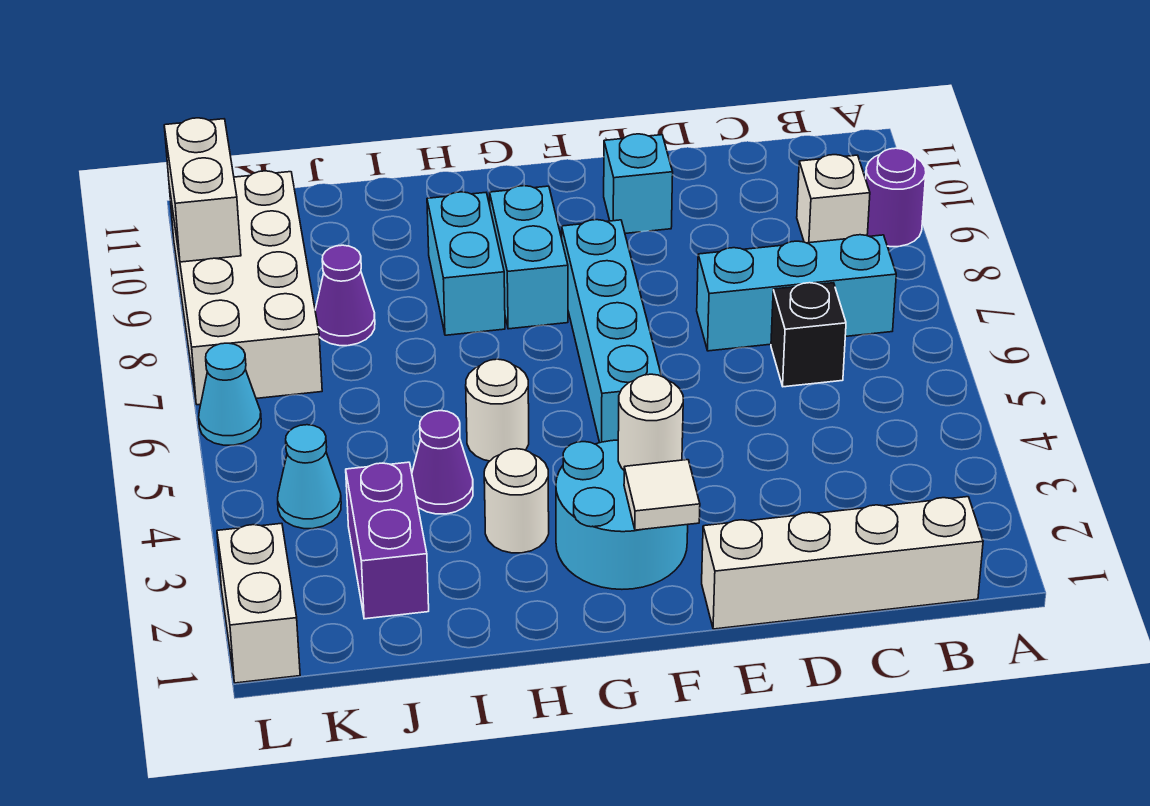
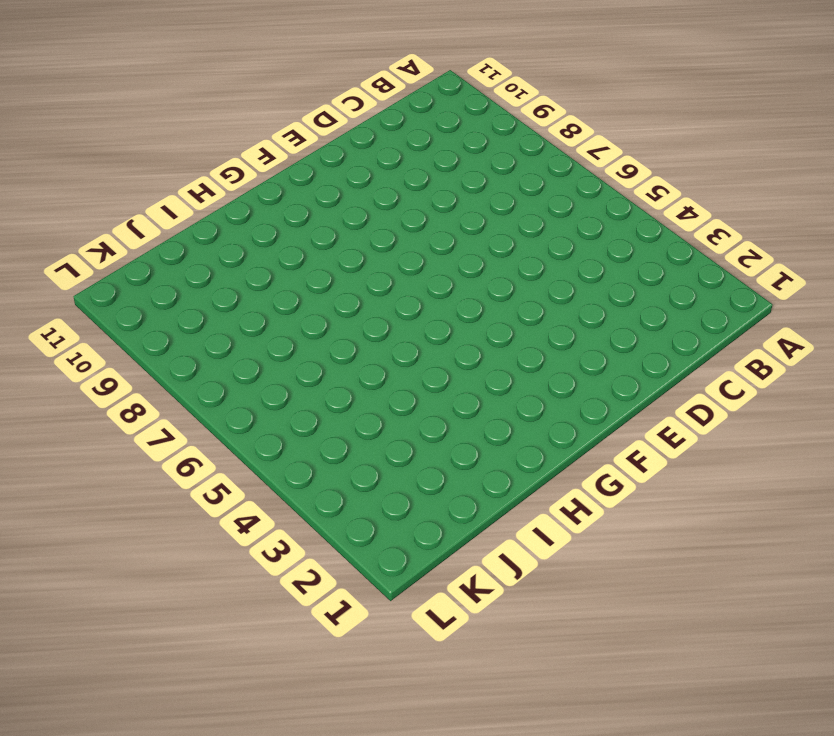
none -> purple round brick A9 level 1
none -> white brick B1:E1 level 1
none -> cyan brick B7:D7 level 1

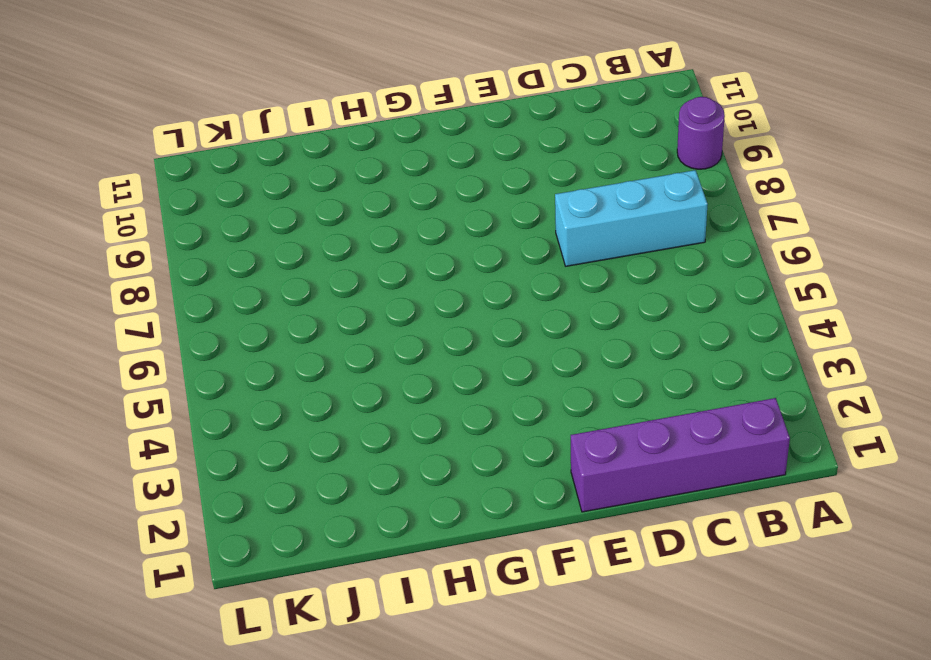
purple brick B1:E1 level 1 -> white brick B1:E1 level 1
none -> white brick B9 level 1
none -> black brick C6 level 1
none -> cyan brick E10 level 1

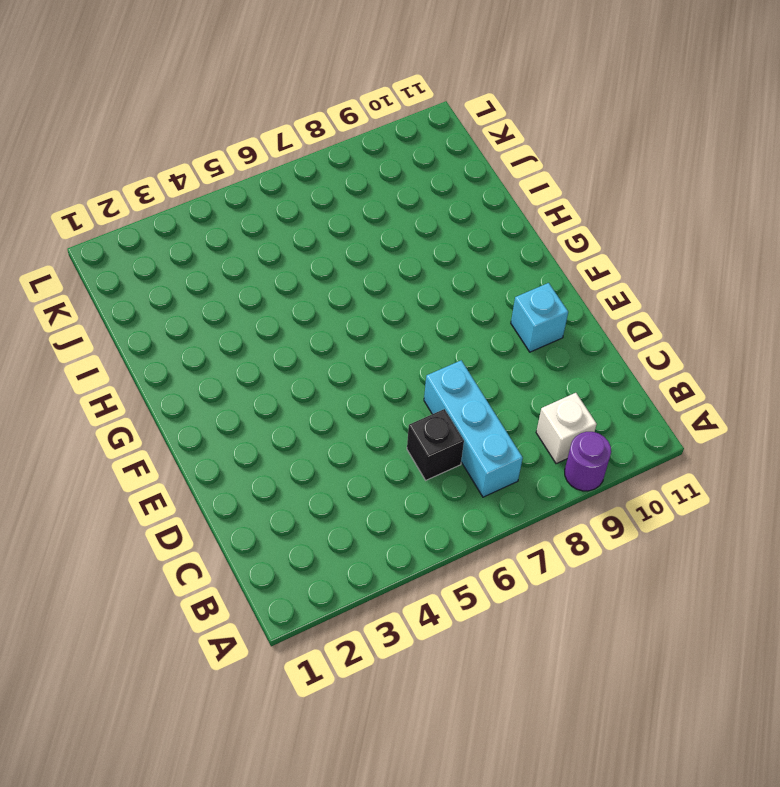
none -> white brick B1:E1 level 1
none -> cyan round brick F2:G3 level 1
none -> cyan brick F5:F8 level 1

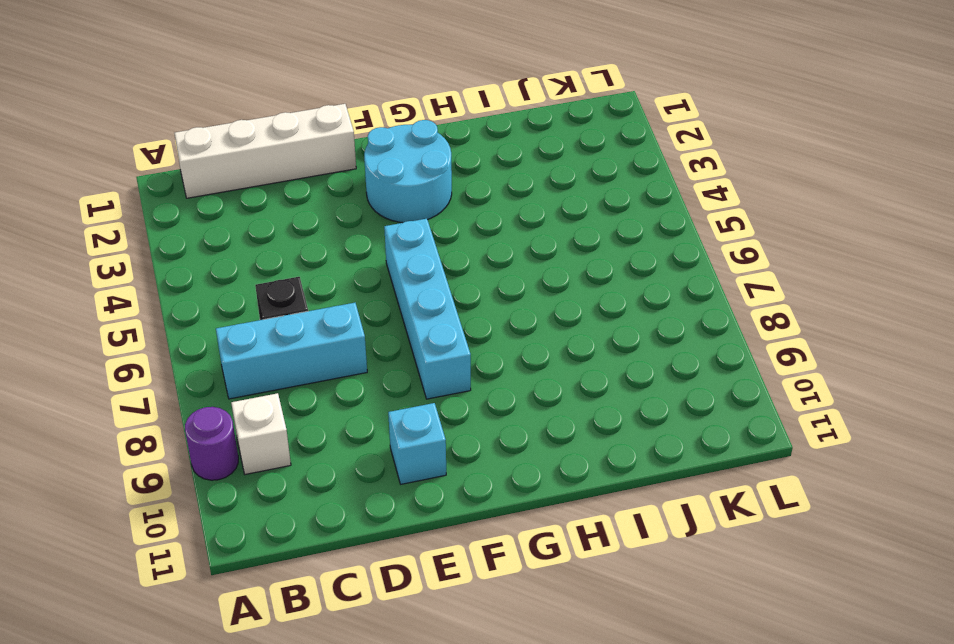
none -> cyan brick G8:G9 level 1
none -> white round brick H3 level 1
none -> white round brick H5 level 1

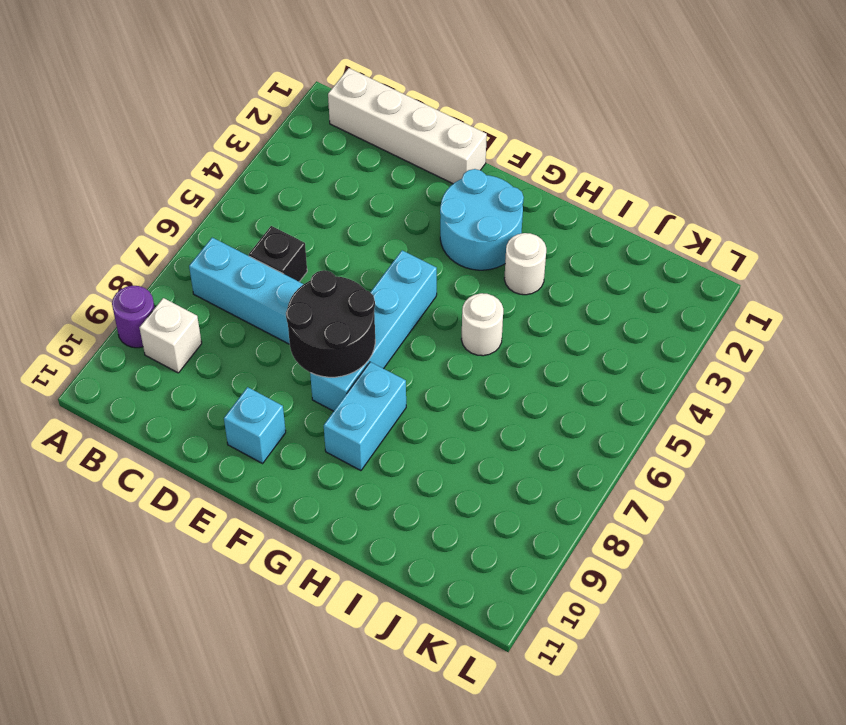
black round brick E7:F8 level 2 -> none
none -> cyan brick H8:H9 level 1
none -> purple cone I4 level 1
none -> purple brick J2:J3 level 1

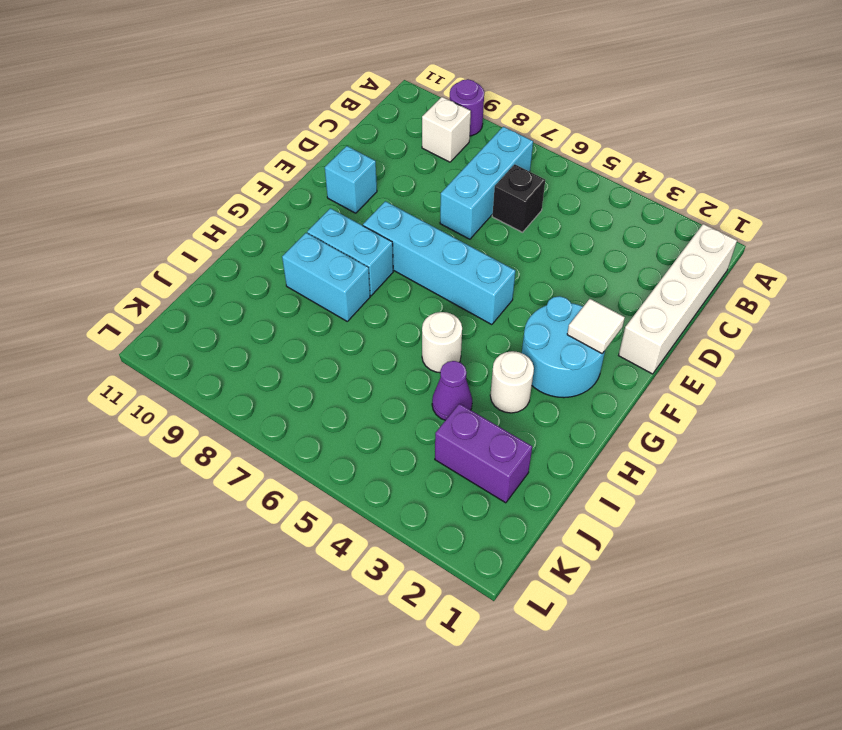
none -> purple cone J8 level 1
none -> cyan cone K4 level 1
none -> white brick K7:L10 level 1

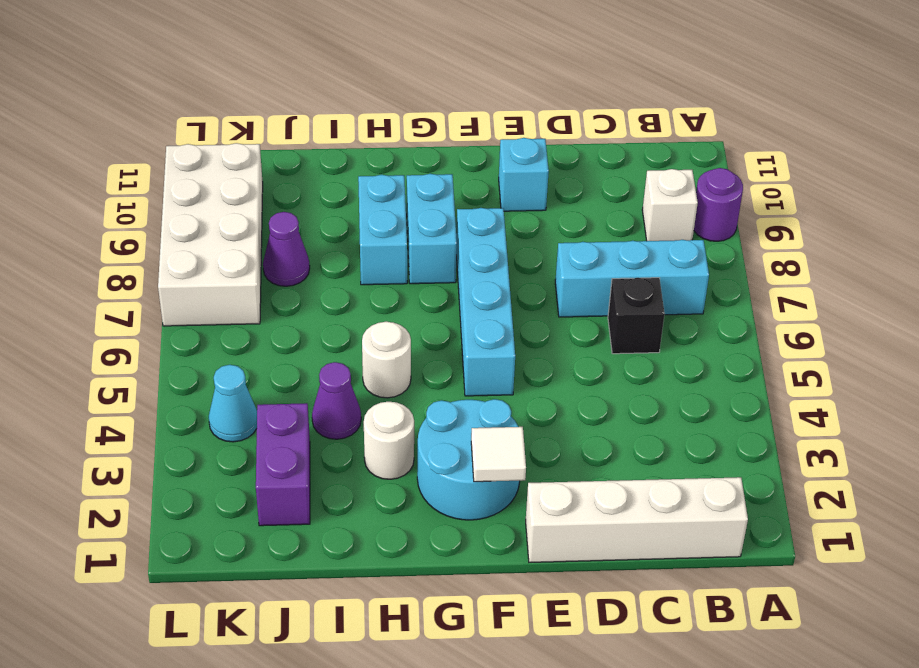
none -> white brick L1:L2 level 1
none -> cyan cone L6 level 1
none -> white round brick F3 level 2

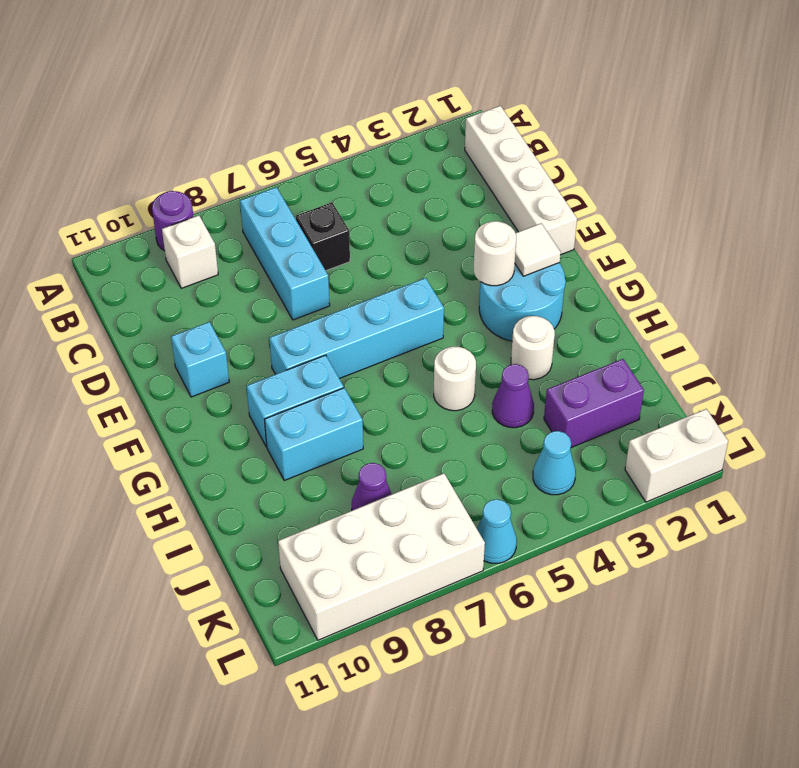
none -> white brick L9:L10 level 2

